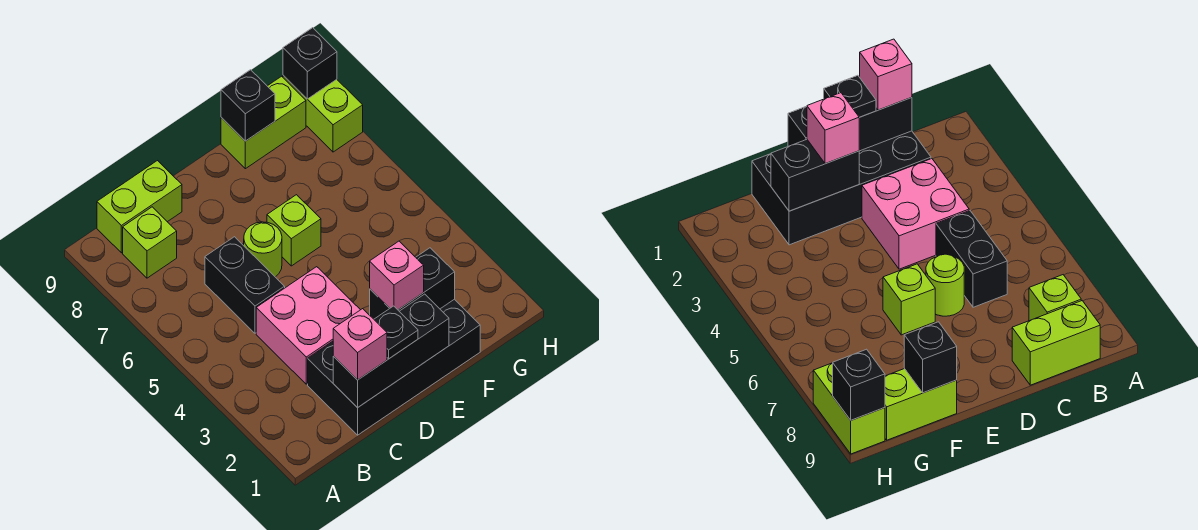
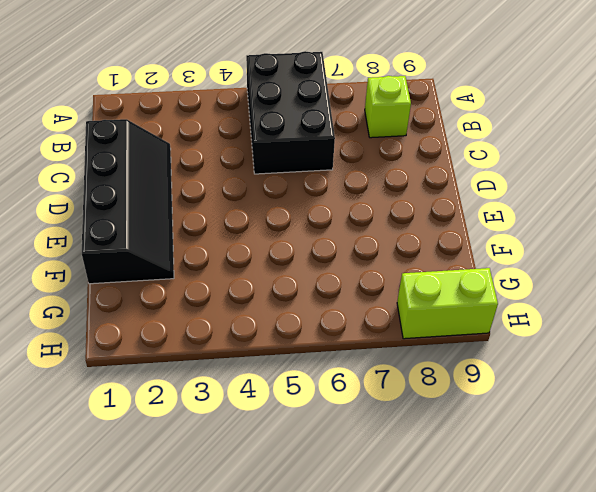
black brick A5:C6 level 1 -> black brick C5:C6 level 1
black slope C1:F2 level 1 top 1 -> black brick C1:F2 level 1
none -> lime brick B9:C9 level 1
none -> pink brick C3:D4 level 1
none -> lime round brick D6 level 1

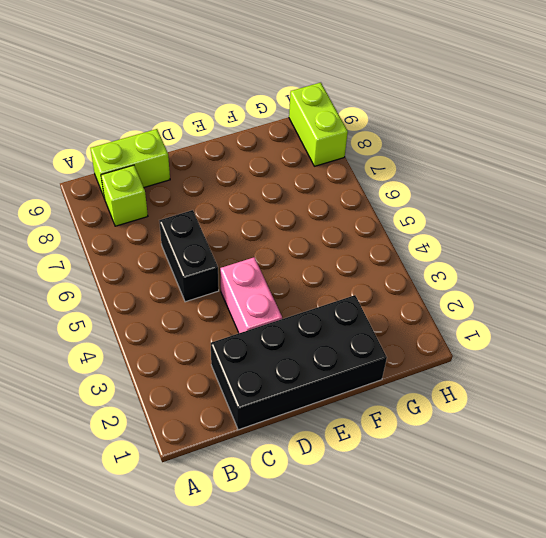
pink brick D3:D4 level 1 -> pink brick C3:D4 level 1
none -> lime round brick D6 level 1
none -> lime brick E6 level 1
none -> lime brick F9:G9 level 1

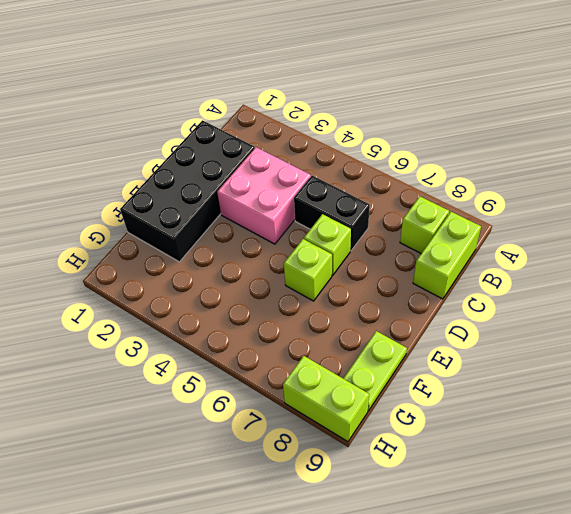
lime brick D6 level 1 -> lime round brick D6 level 1
lime plate F9:G9 level 1 -> lime brick F9:G9 level 1
none -> black brick C1:E1 level 2
none -> black brick E2:F2 level 2
none -> black brick F9 level 2

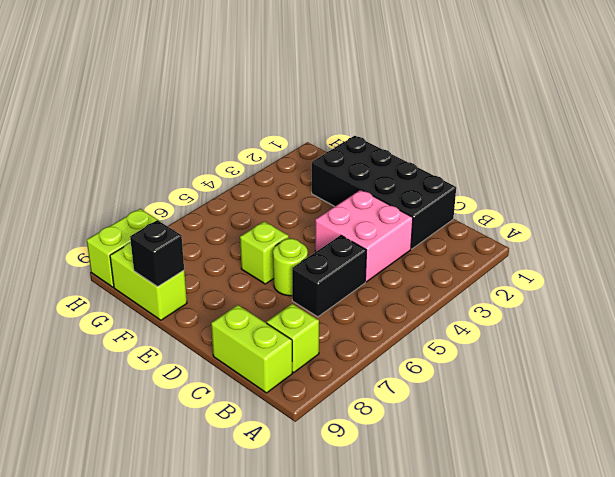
none -> black brick C1:E1 level 2
none -> black brick E2:F2 level 2
none -> black brick H9 level 2

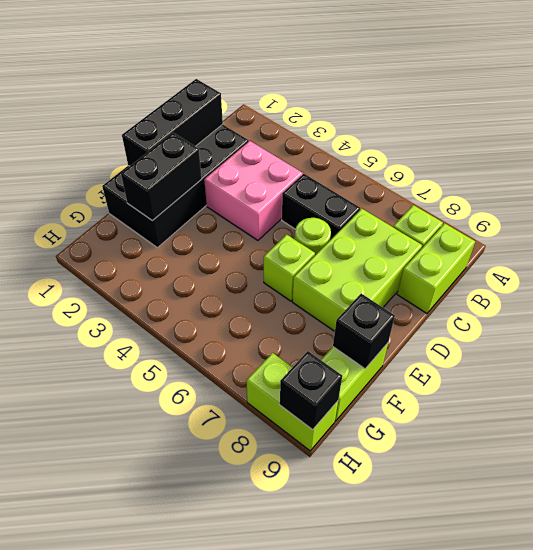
lime brick C7:E8 level 1 -> none
none -> pink brick C1 level 3
none -> black plate D1 level 3
none -> pink brick E2 level 3

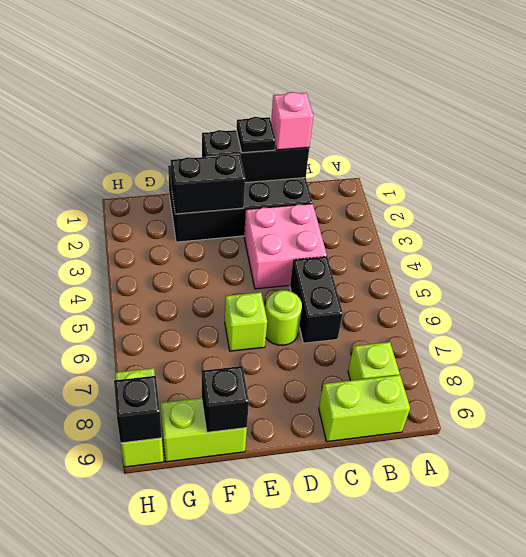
none -> pink brick E2 level 3

